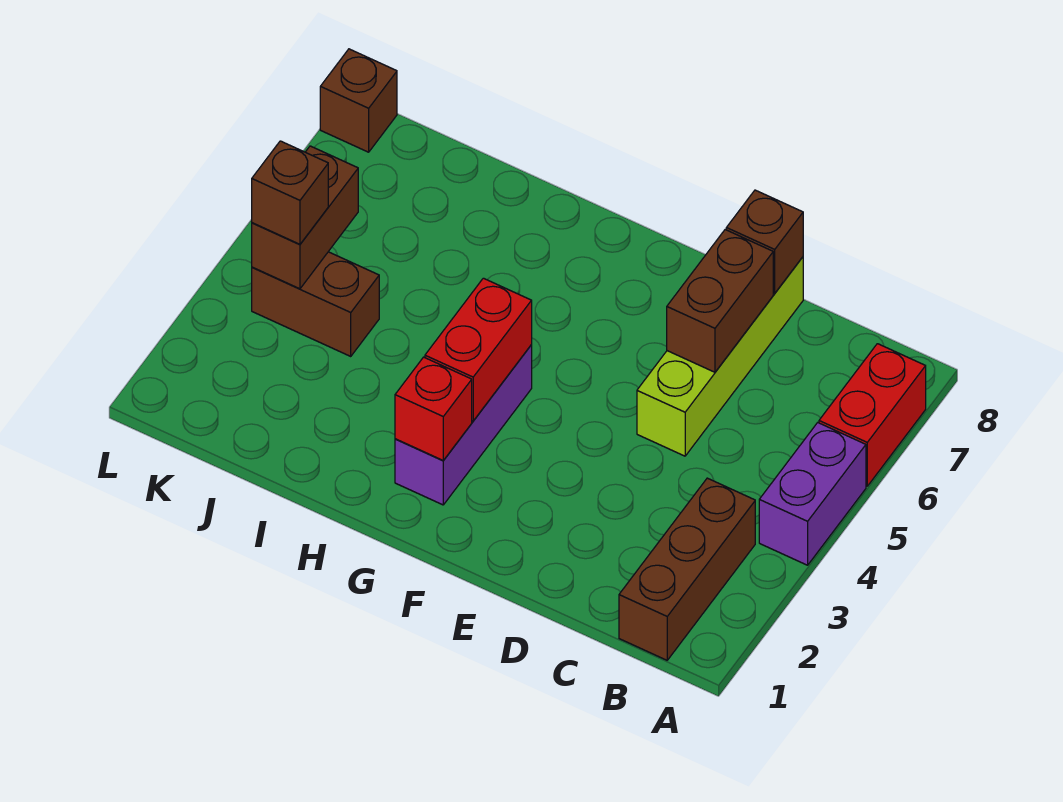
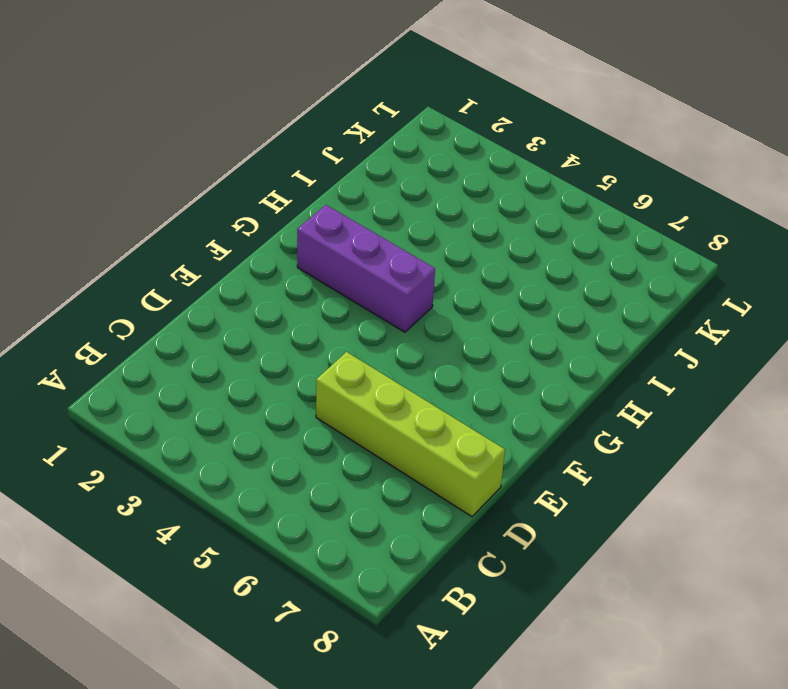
none -> purple brick A4:A5 level 1
none -> red brick A6:A7 level 1
none -> brown brick B1:B3 level 1

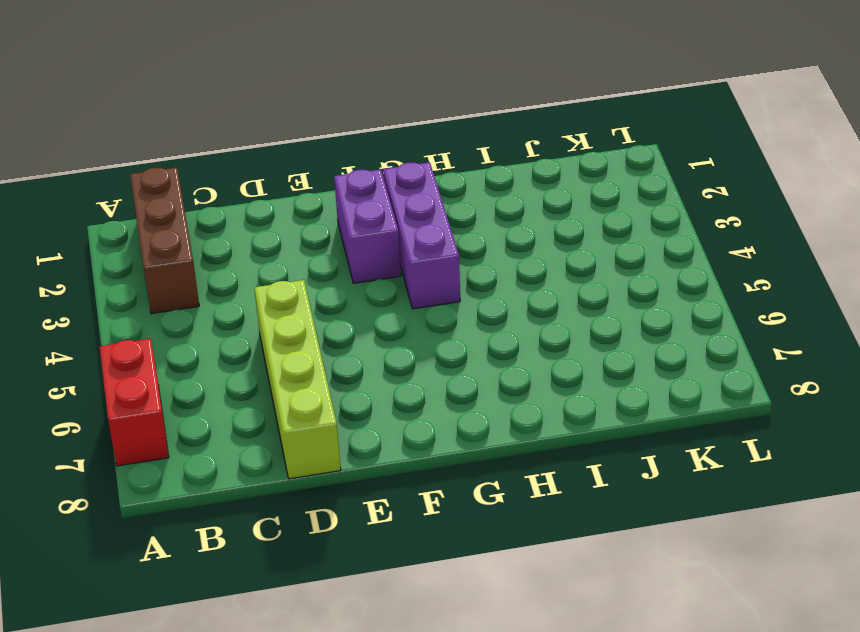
purple brick F2:F3 level 1 -> purple brick A4:A5 level 1
none -> brown brick J4:K4 level 1
none -> brown brick L8 level 1
none -> brown brick D6:D7 level 2

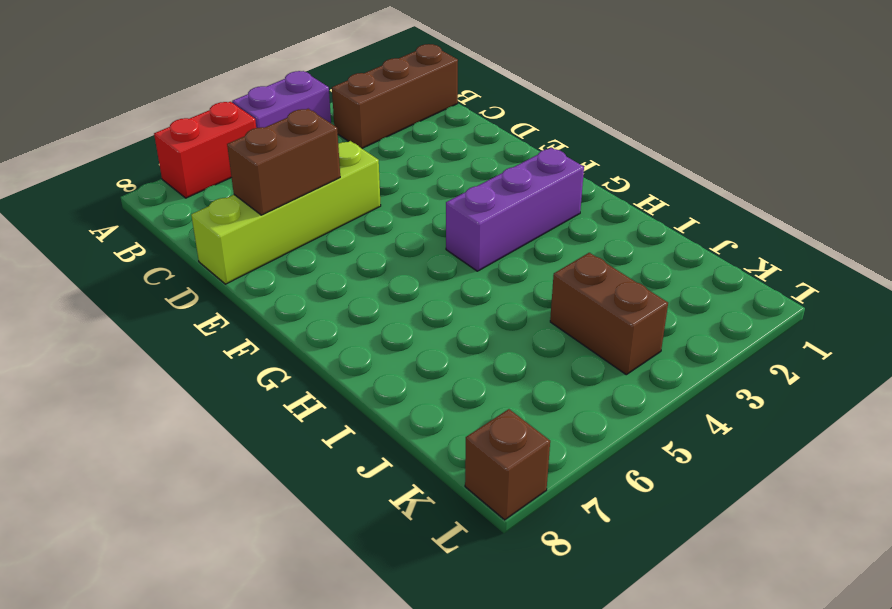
none -> brown brick D8 level 2
none -> red brick G2 level 2
none -> red brick G3:G4 level 2

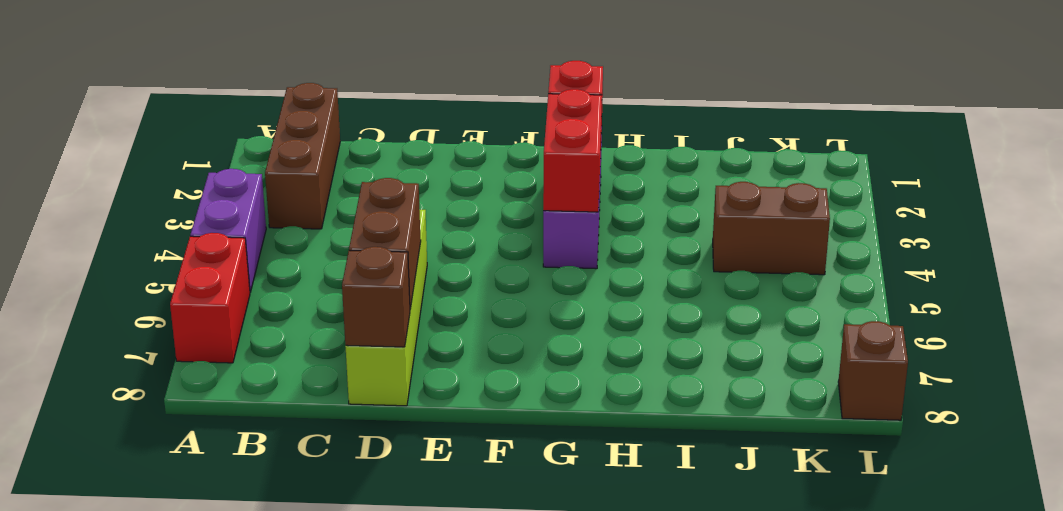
none -> brown brick K4:K5 level 2
none -> brown brick K4 level 3

